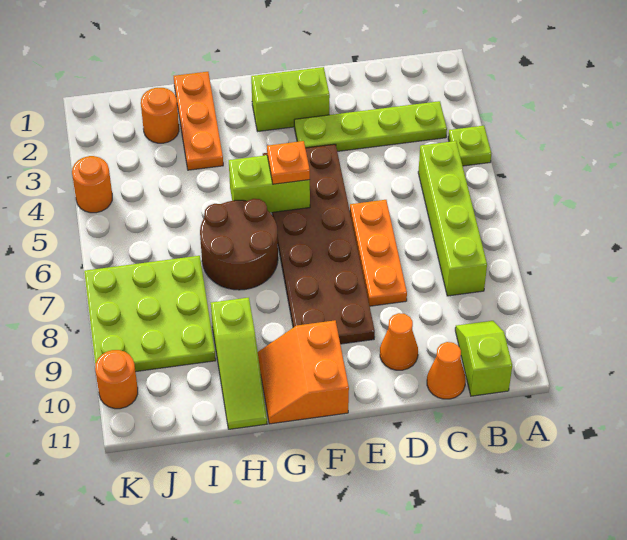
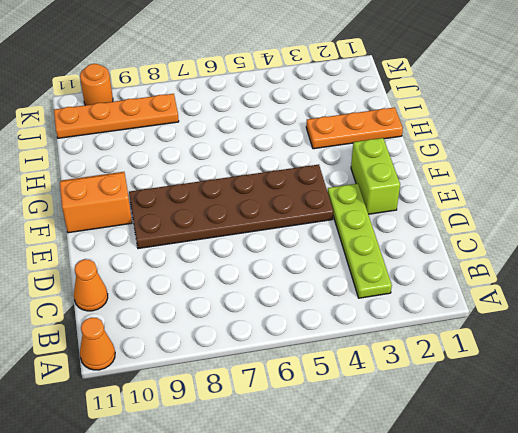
orange cone A11 level 1 -> orange cone D10 level 1
orange plate J8:J11 level 1 -> lime plate I7:K9 level 1
none -> lime plate A4 level 1
none -> lime brick B5:B8 level 1
none -> lime slope B10:B11 level 1 top 11

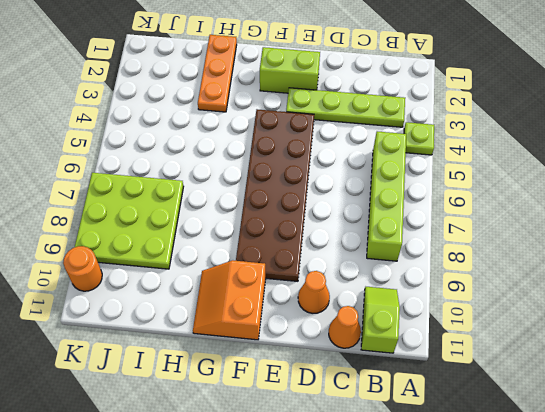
none -> orange plate D6:D8 level 1
none -> brown round brick G6:H7 level 1
none -> lime slope H9:H11 level 1 top 9

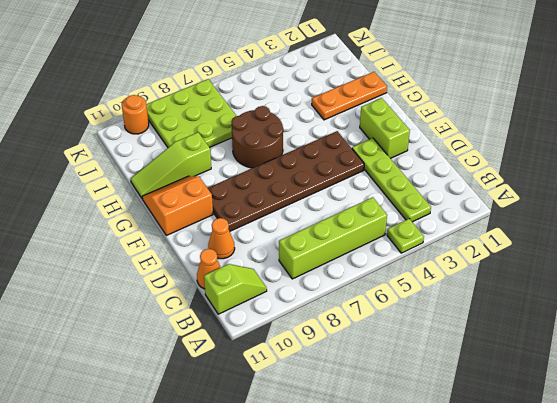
none -> orange plate D6:D8 level 1
none -> orange round brick I2 level 1
none -> orange round brick K4 level 1

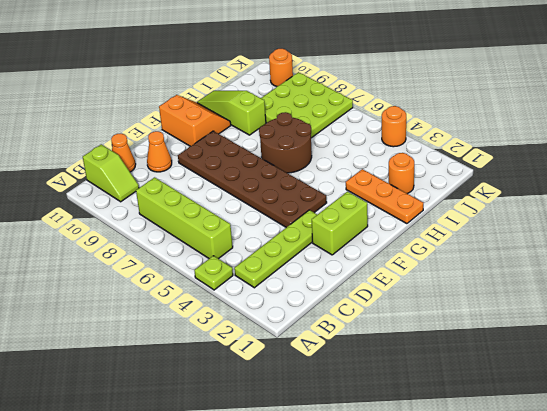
none -> orange plate D6:D8 level 1
none -> lime brick F5:G5 level 2
none -> orange plate F5 level 3

